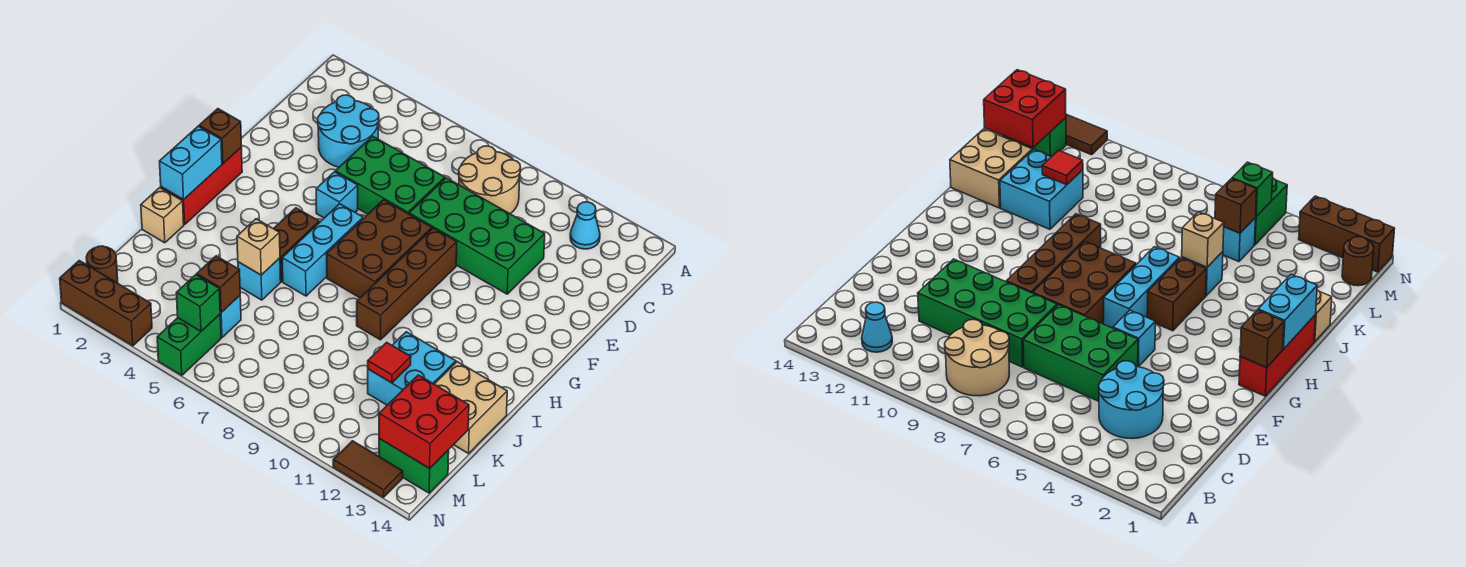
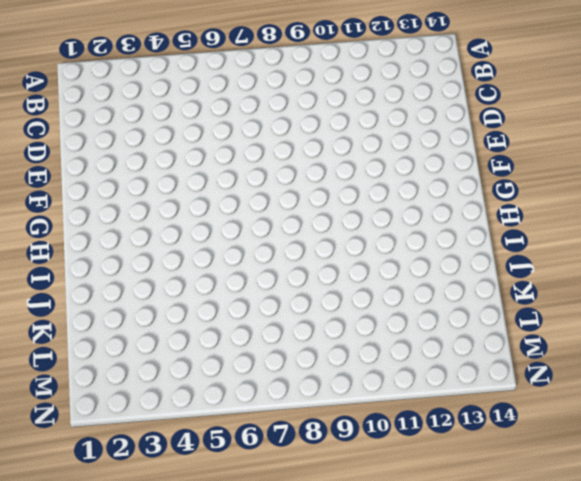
none -> tan round brick B8:C9 level 1
none -> cyan cone B12 level 1
none -> cyan round brick C3:D4 level 1

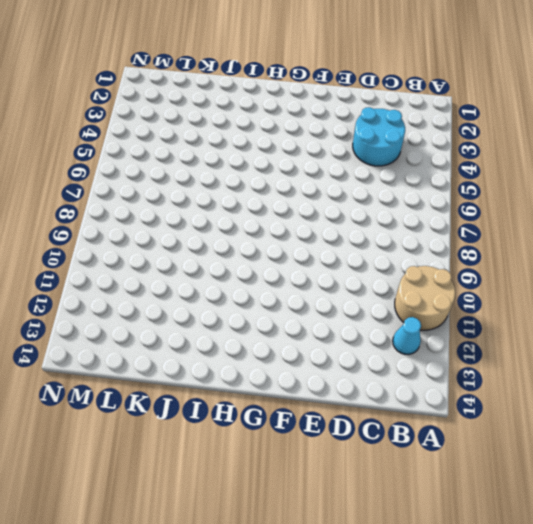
tan round brick A10:B11 level 1 -> tan round brick B8:C9 level 1
none -> green brick D5:E7 level 1
none -> green brick D8:E11 level 1
none -> cyan brick F5 level 1

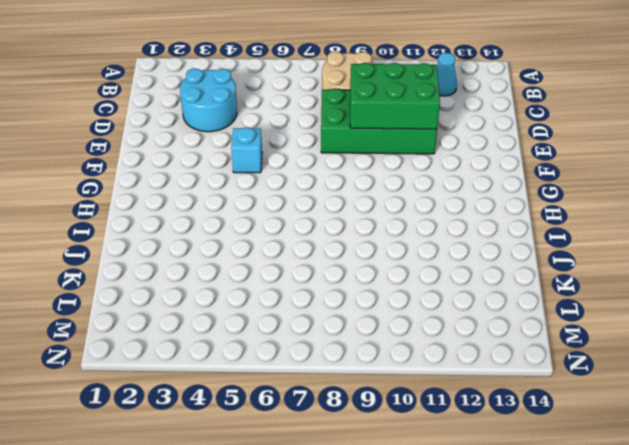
green brick D9:E11 level 2 -> green brick D5:E7 level 1
none -> brown brick F7:H8 level 1
none -> brown brick F9:I9 level 1
none -> red brick G1:I1 level 1

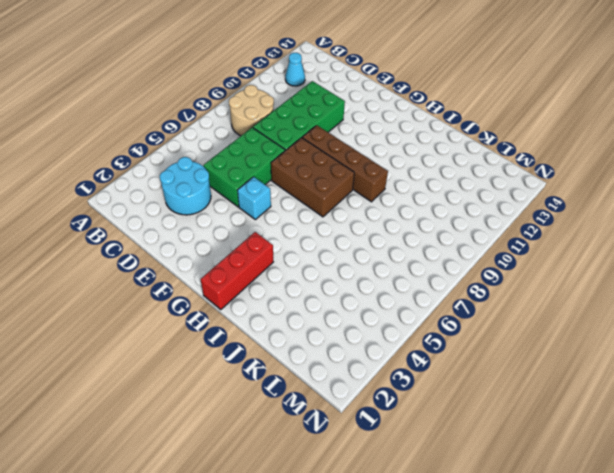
red brick H1:H3 level 1 -> red brick G1:I1 level 1
none -> cyan brick G6:I6 level 1
none -> brown brick H5:I5 level 1
none -> tan brick J1 level 1

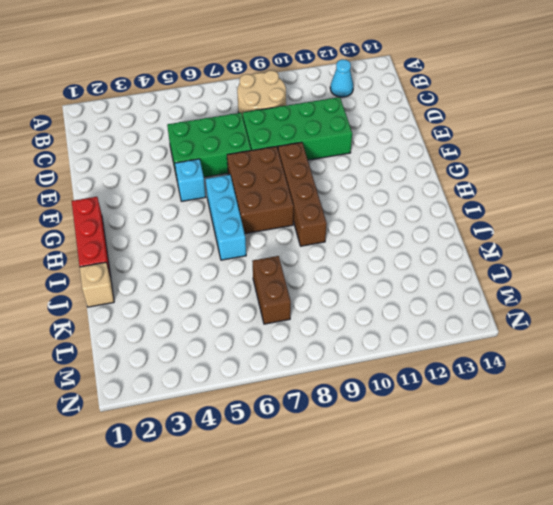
brown brick K7:L7 level 1 -> brown brick H5:I5 level 1
none -> cyan round brick C3:D4 level 1
none -> cyan brick J5 level 1
none -> cyan brick J11:K12 level 1

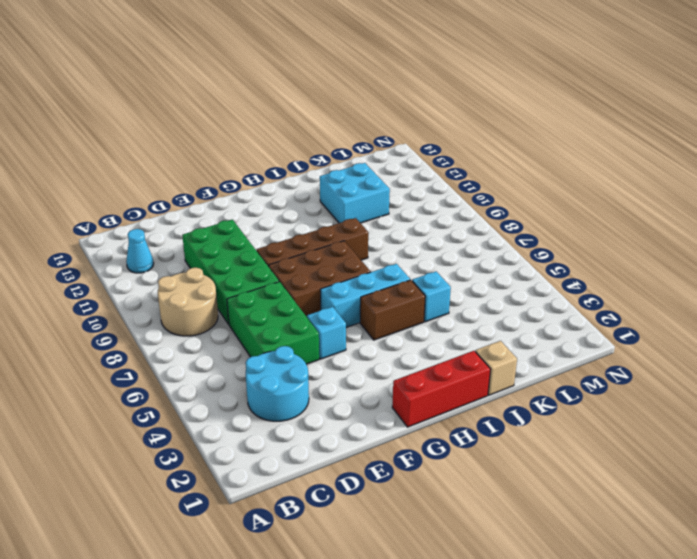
none -> tan brick J13:K14 level 1
none -> cyan brick L5 level 1
none -> brown round brick M1 level 1

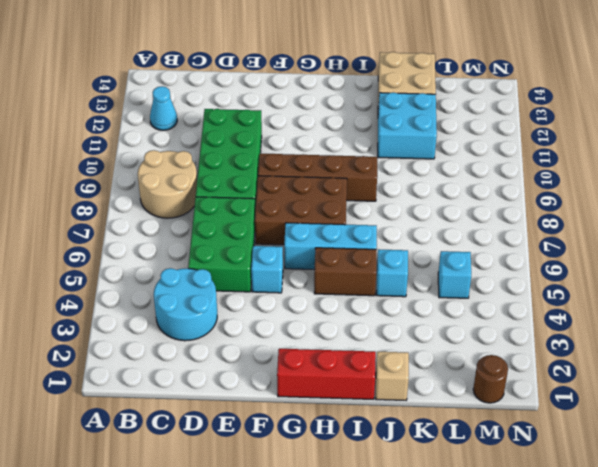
none -> green brick M5:N5 level 1
none -> green brick M13:M14 level 1
none -> brown brick N1:N3 level 1

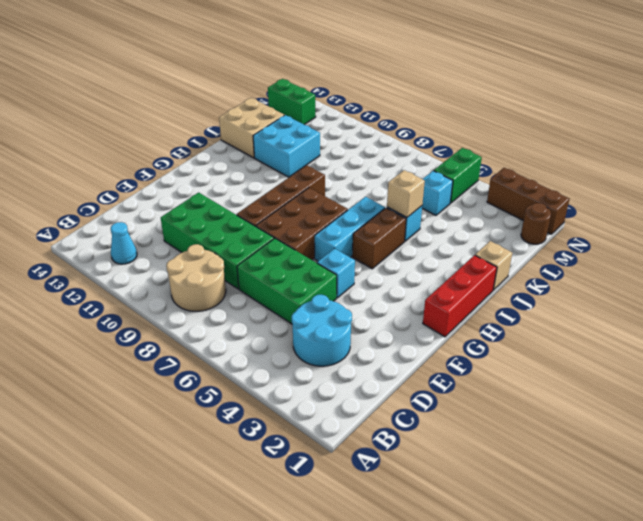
none -> brown tile N12:N13 level 1
none -> brown brick G1 level 2
none -> cyan brick H1:I1 level 2

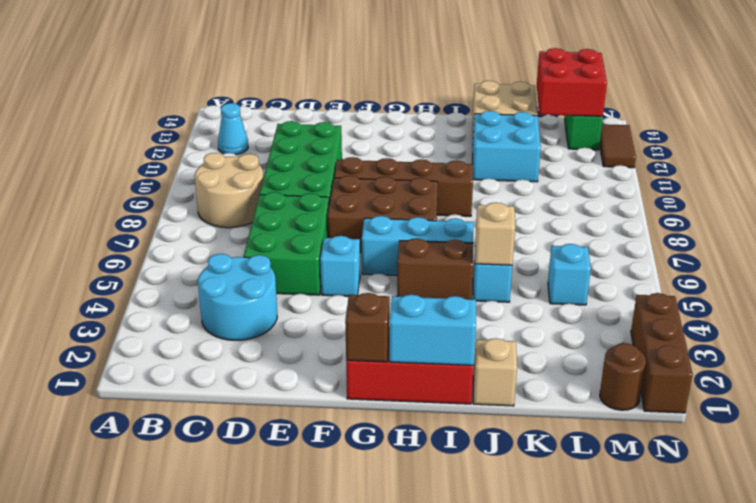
none -> green brick M5:N5 level 1
none -> red tile K11 level 2
none -> brown brick L5 level 2

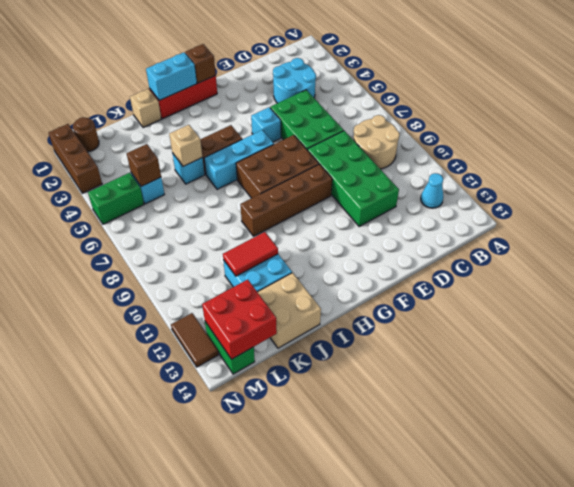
red tile J11:K11 level 2 -> red tile K11 level 2
none -> green brick M5 level 2

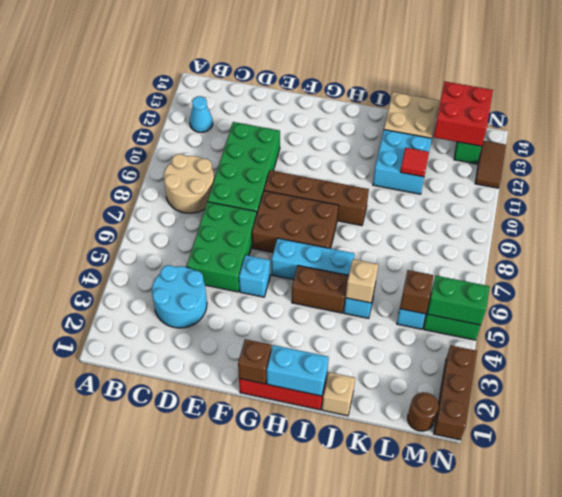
green brick M5:N5 level 2 -> green brick M5 level 2

